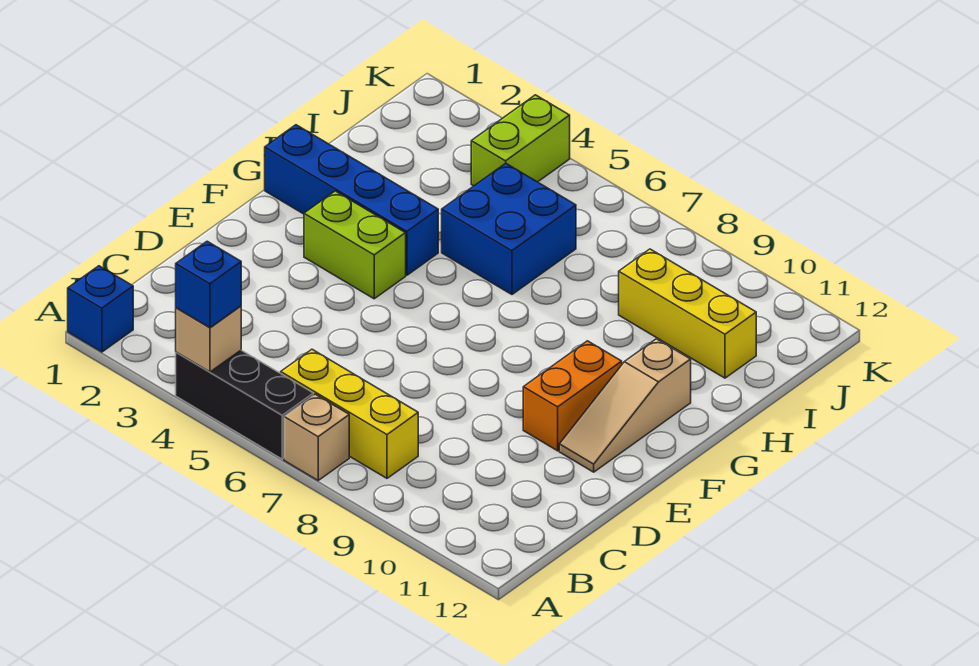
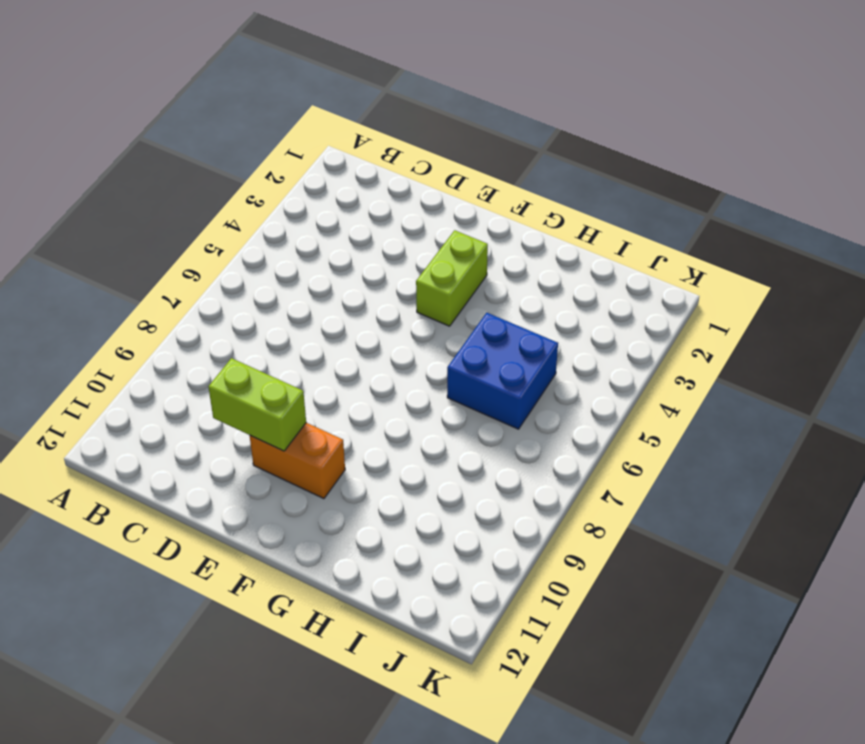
lime brick D10:E10 level 2 -> lime brick J4:K4 level 1
none -> blue brick A1 level 1
none -> black brick A4:A6 level 1
none -> tan brick A7 level 1

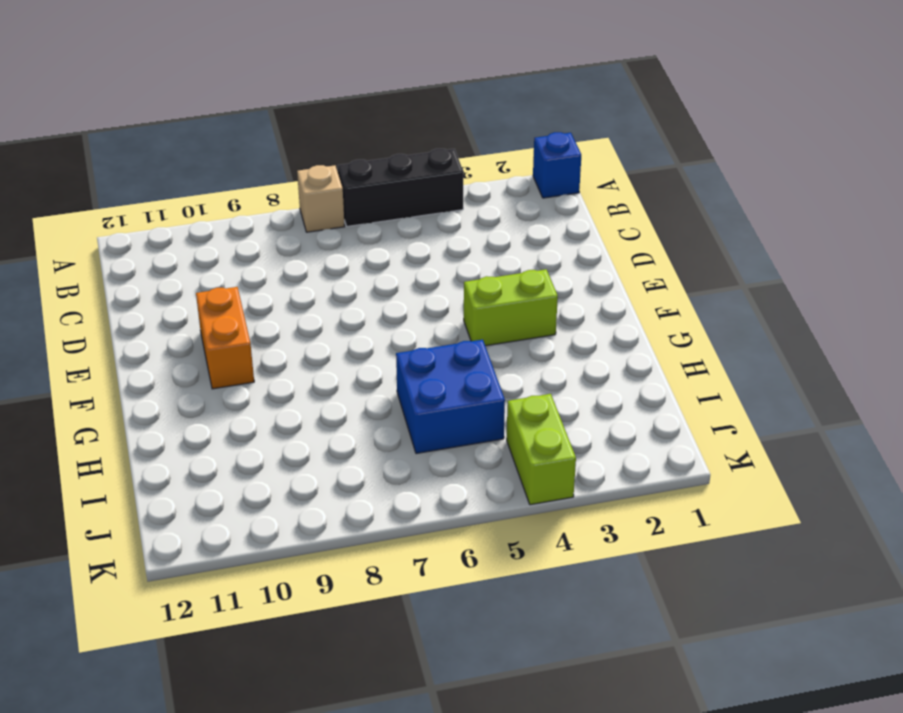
none -> yellow brick B6:B8 level 1
none -> tan slope E11:G11 level 1 top G
none -> blue brick G1:G4 level 1

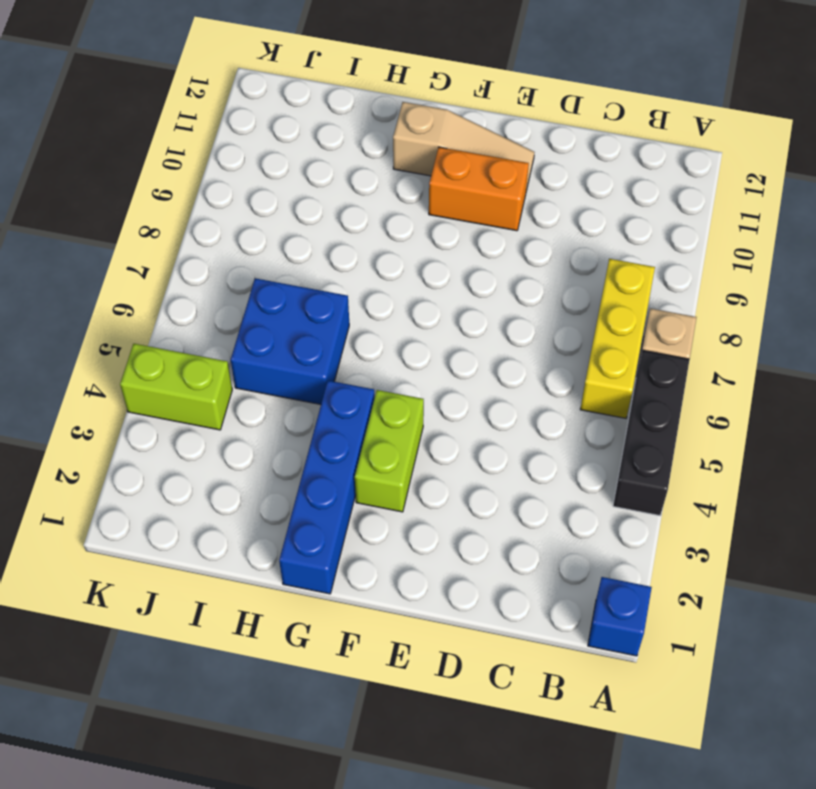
none -> yellow brick I9:I11 level 1
none -> tan brick A4 level 2
none -> blue brick A4 level 3

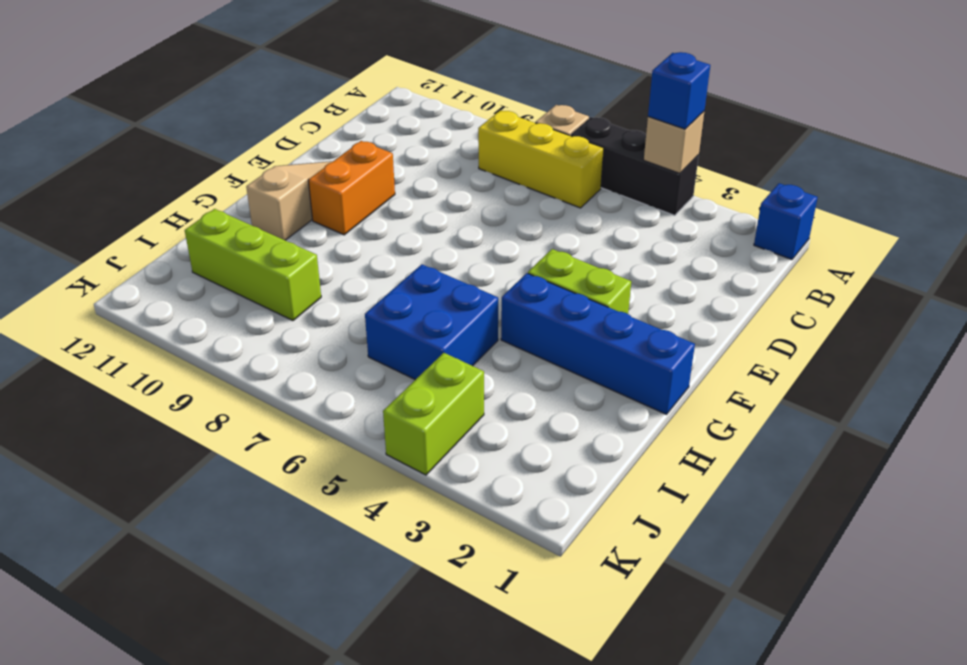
lime brick I9:I11 level 1 -> yellow brick I9:I11 level 1

